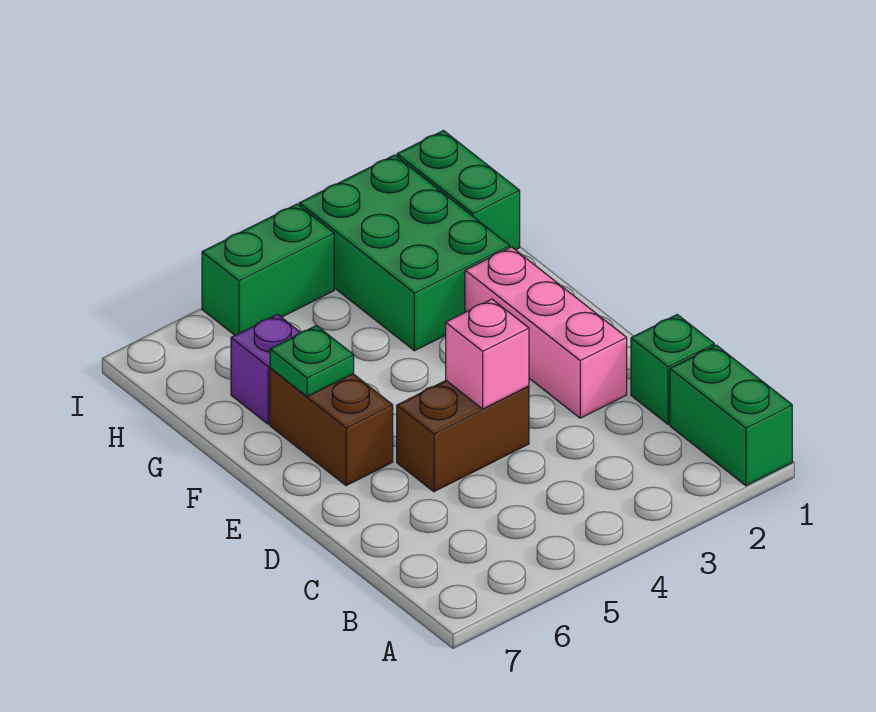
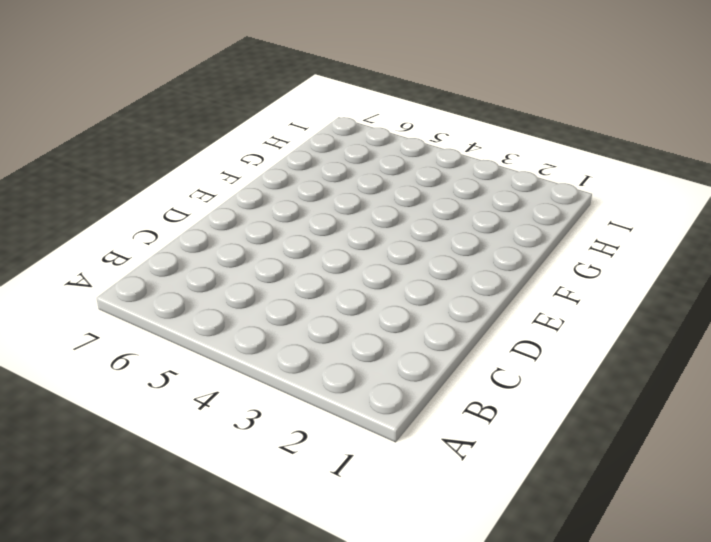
none -> green brick A1:B1 level 1
none -> green brick C1 level 1

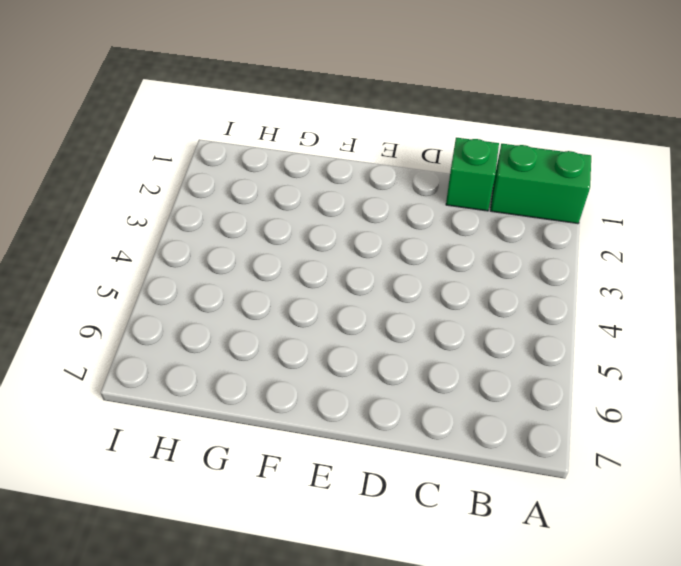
none -> pink brick D2:F2 level 1
none -> brown brick D4:D5 level 1

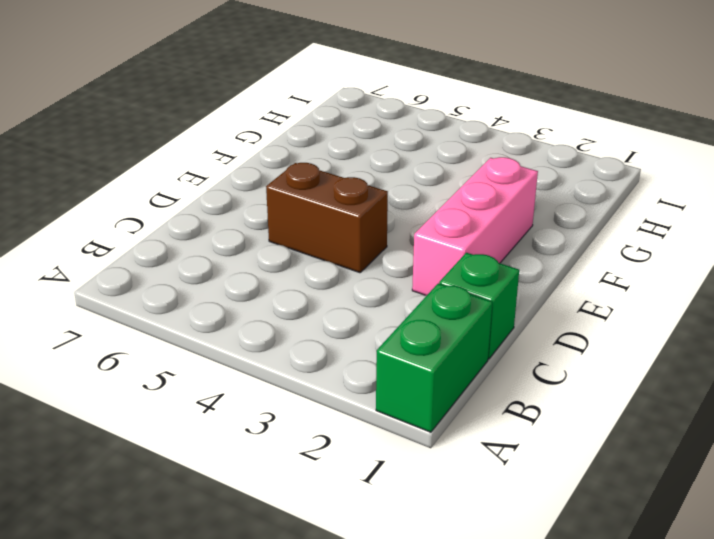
none -> brown brick E6:F6 level 1
none -> green brick G2:I3 level 1

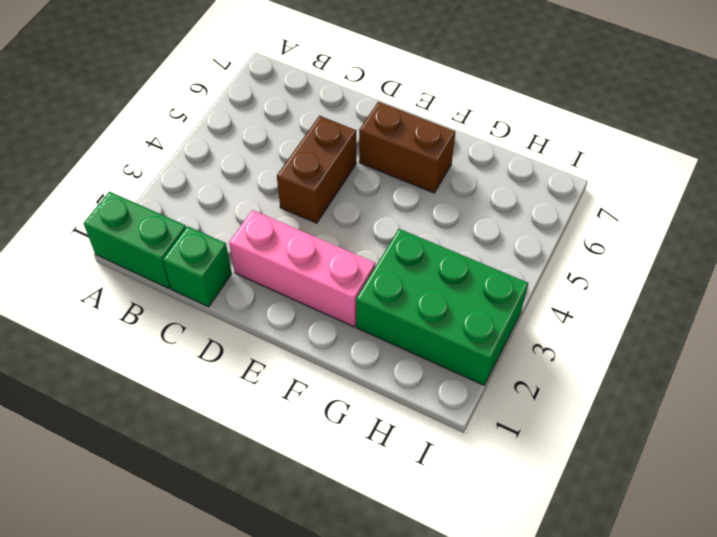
none -> purple brick G6 level 1
none -> green brick H1:I1 level 1

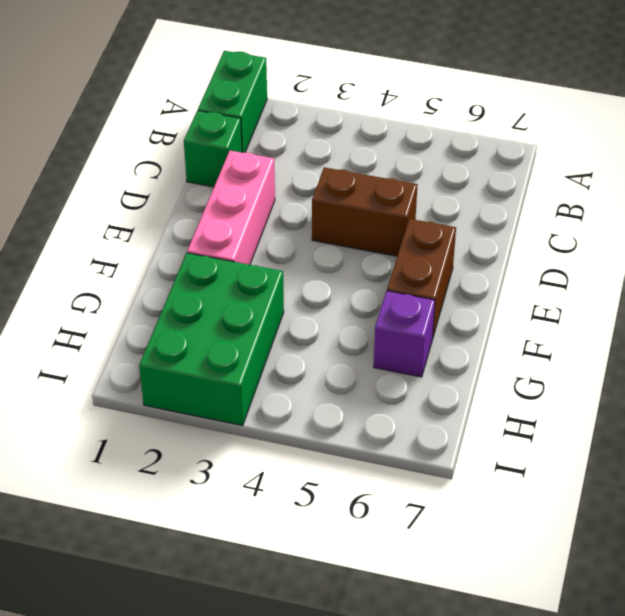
none -> green brick H1:I1 level 1
none -> green brick I4:I5 level 1

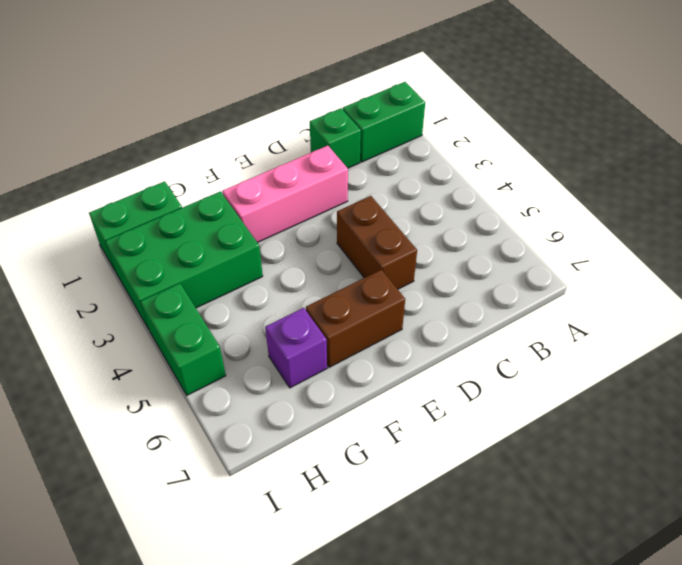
none -> pink brick D4 level 2
none -> green plate F6 level 2

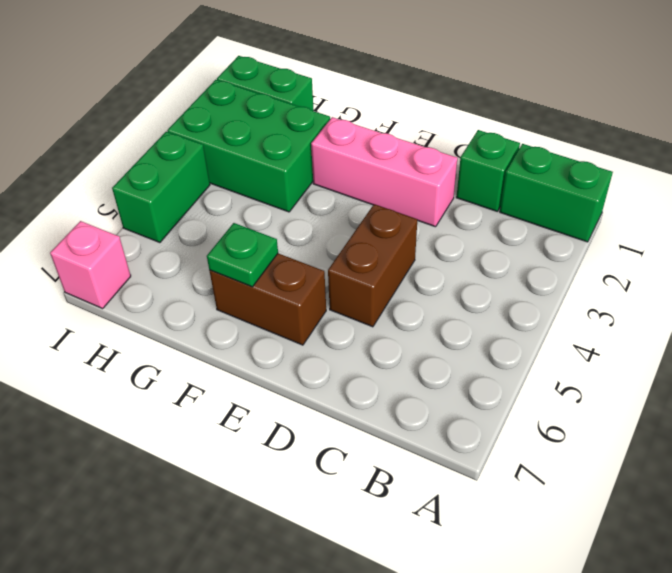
pink brick I7 level 1 -> pink brick D4 level 2
none -> purple brick G6 level 1

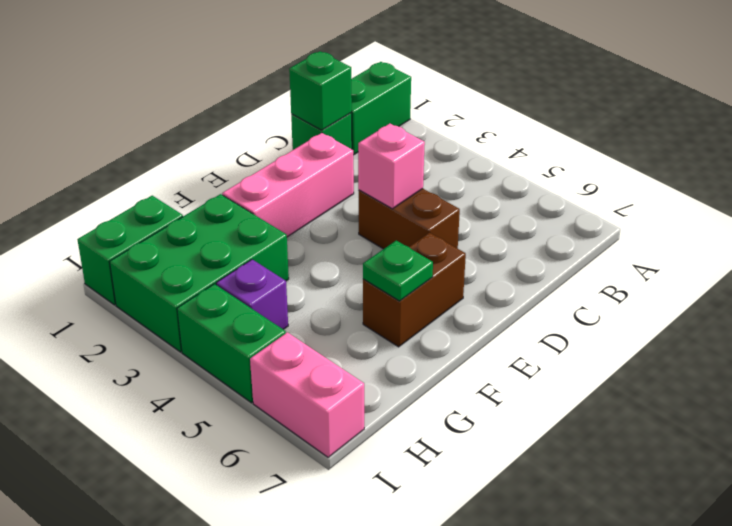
green brick C1 level 2 -> none
purple brick H4 level 1 -> purple brick G6 level 1
pink brick I6:I7 level 1 -> none

